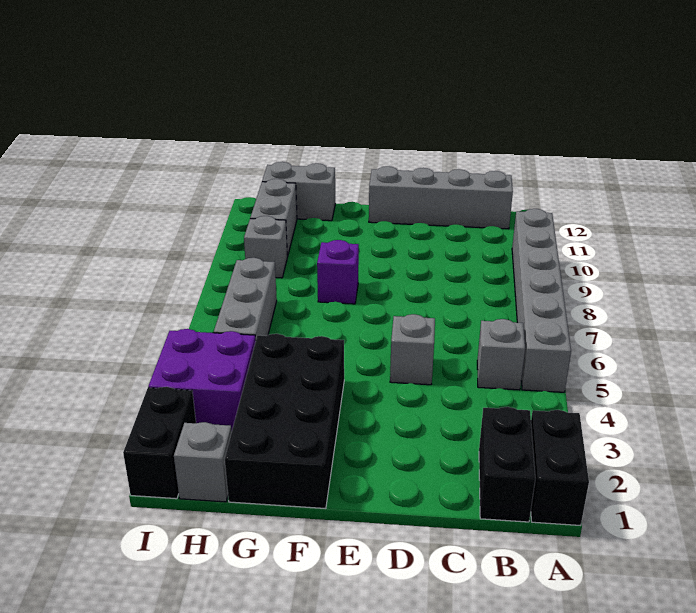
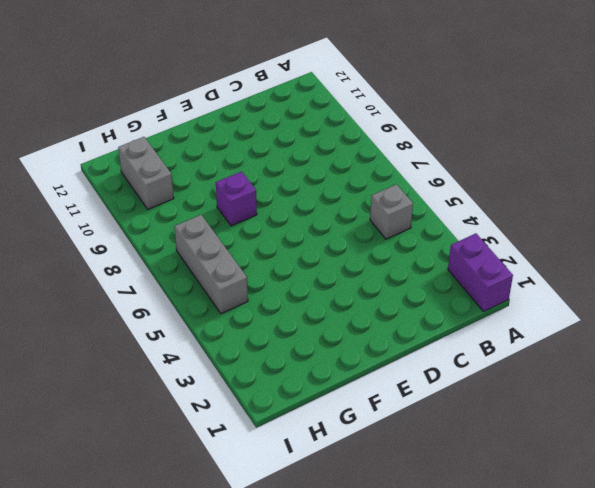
purple brick A1:A2 level 1 -> black brick A1:A2 level 1
none -> grey brick A5:A10 level 1
none -> black brick B1:B2 level 1
none -> grey brick B12:E12 level 1

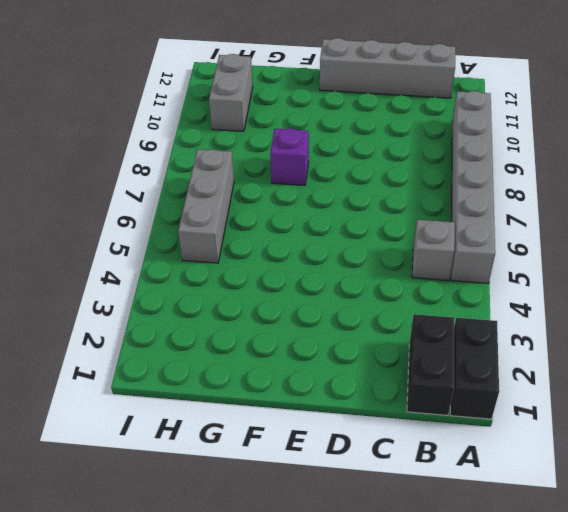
none -> grey brick D5 level 1
none -> black brick F1:G4 level 1
none -> grey brick G12:H12 level 1

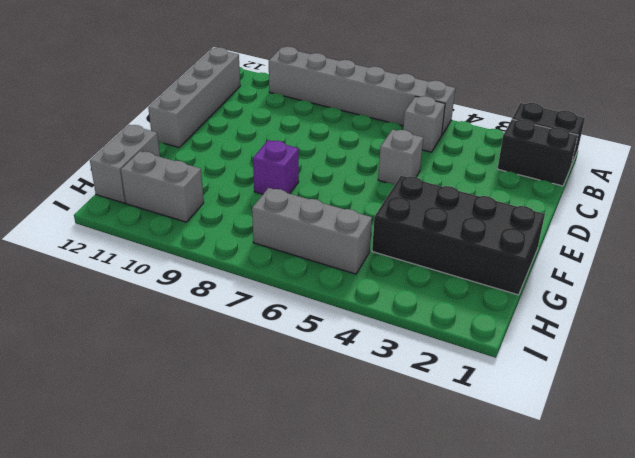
none -> grey brick H1 level 1
none -> purple brick H3:I4 level 1
none -> grey brick H9 level 1

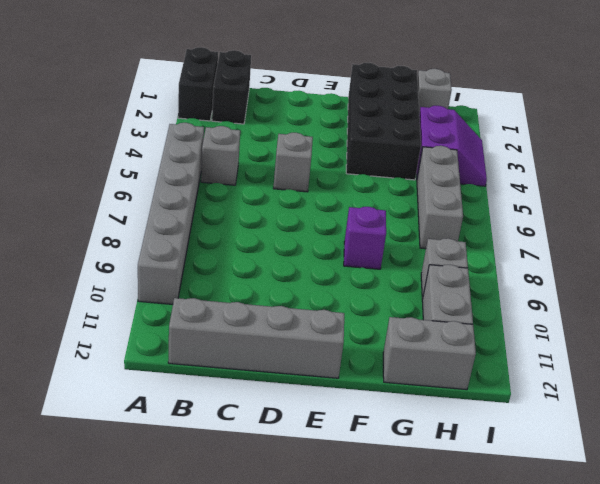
purple slope H3:I4 level 1 top H -> purple brick H3:I4 level 1
none -> black brick I1:I2 level 1

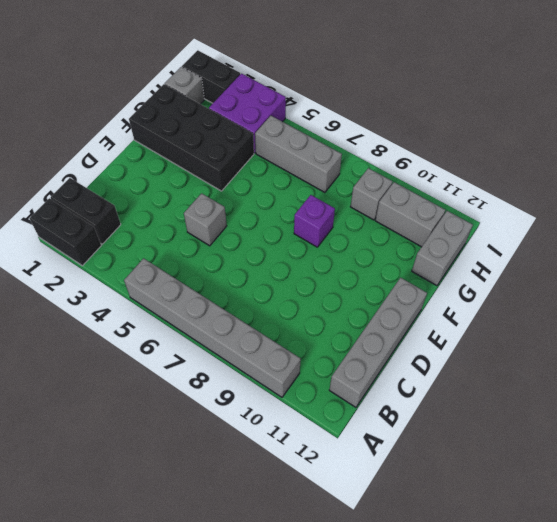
none -> grey brick B5 level 1

